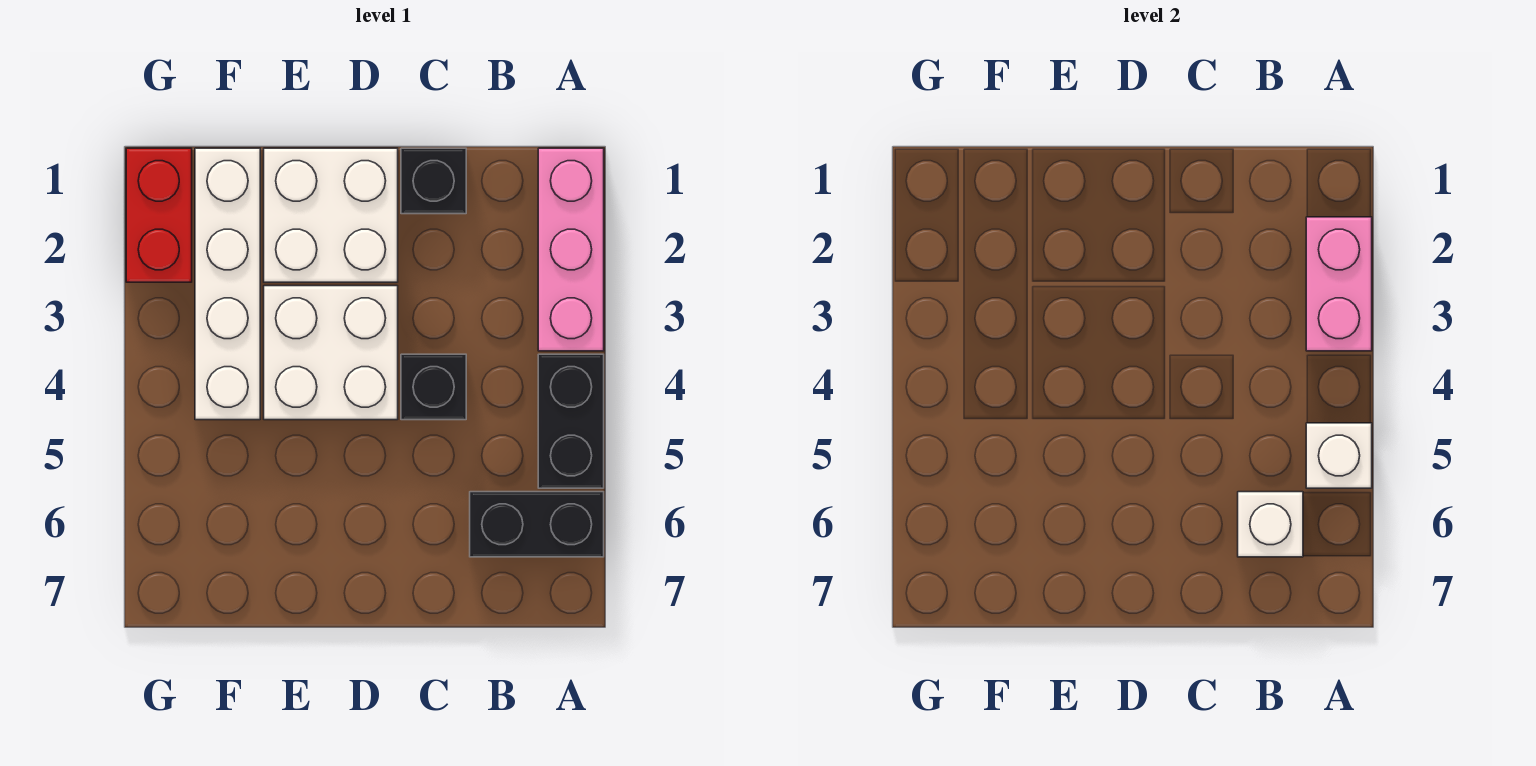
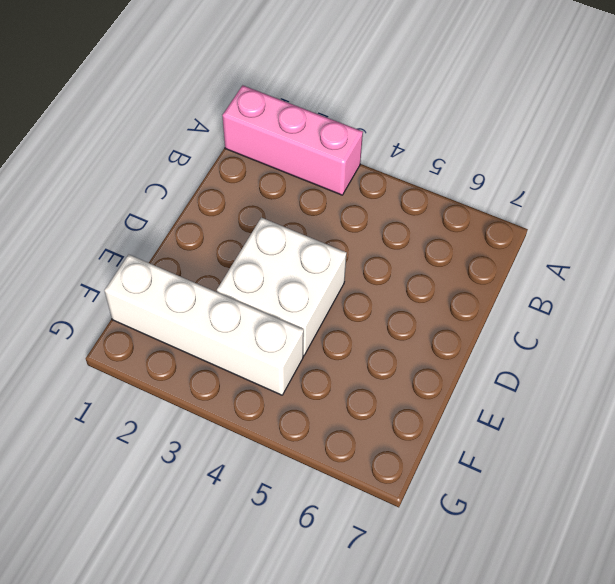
none -> black brick A4:A5 level 1
none -> black brick A6:B6 level 1
none -> black brick C1 level 1

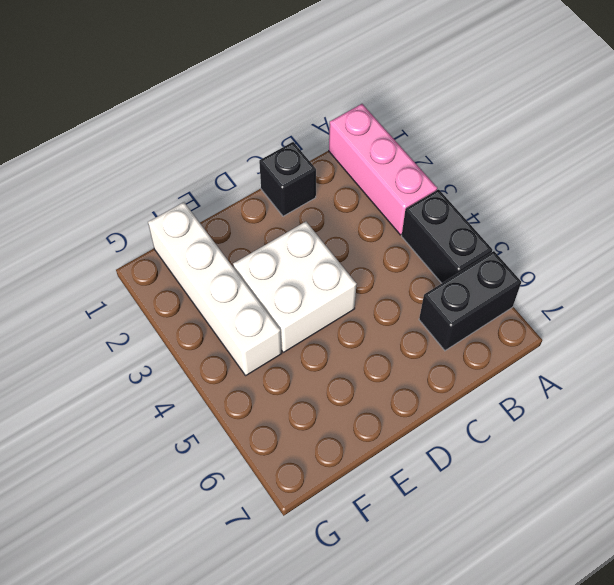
none -> black brick C4 level 1
none -> white brick D1:E2 level 1
none -> red brick G1:G2 level 1

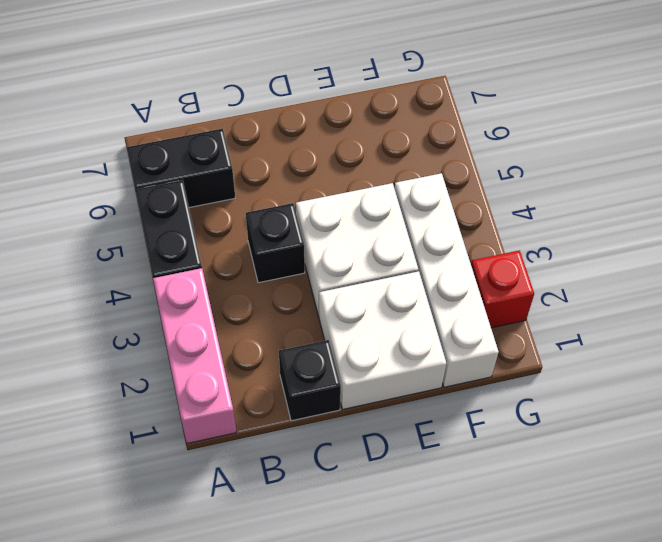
red brick G2 level 1 -> red brick G1:G2 level 1
none -> pink brick A2:A3 level 2
none -> white brick A5 level 2
none -> white brick B6 level 2

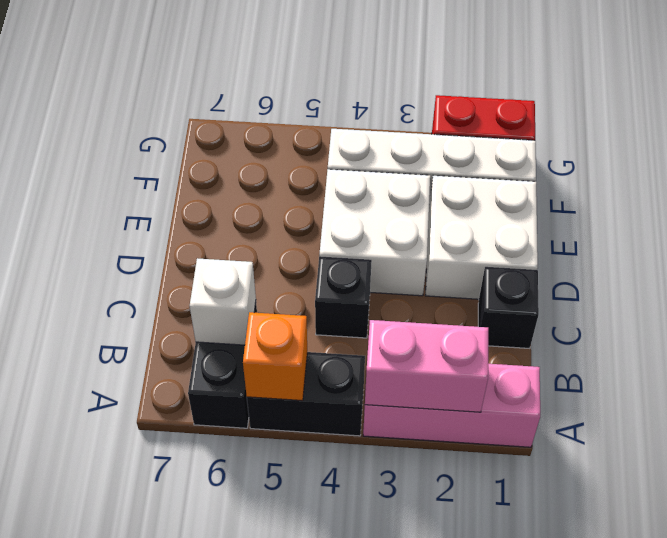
orange brick A5 level 2 -> white brick A5 level 2

